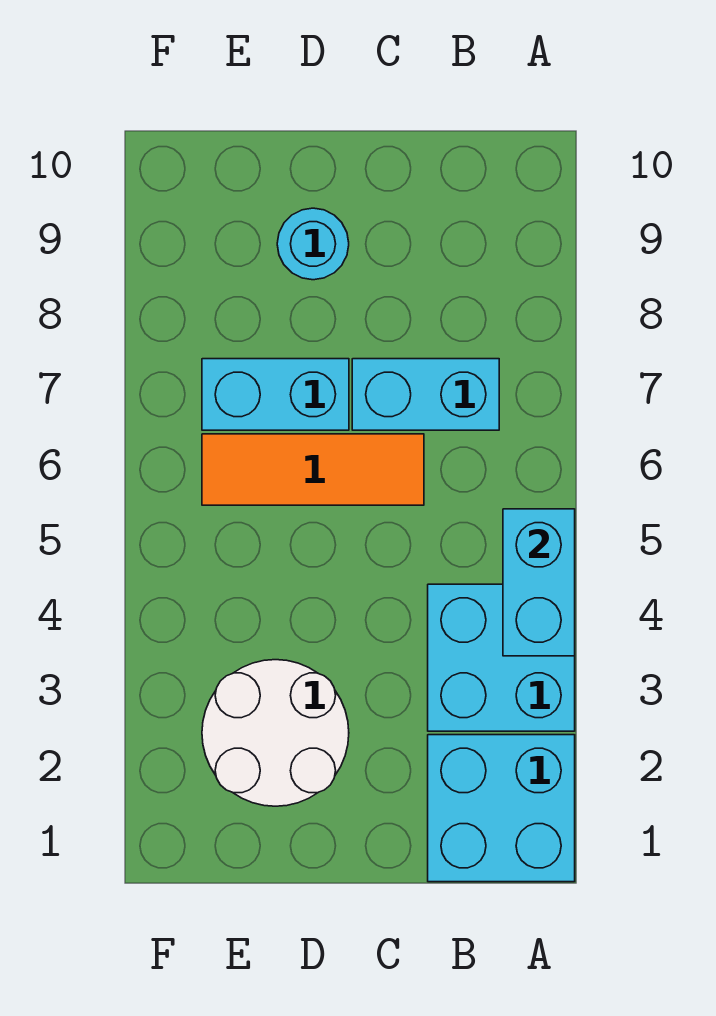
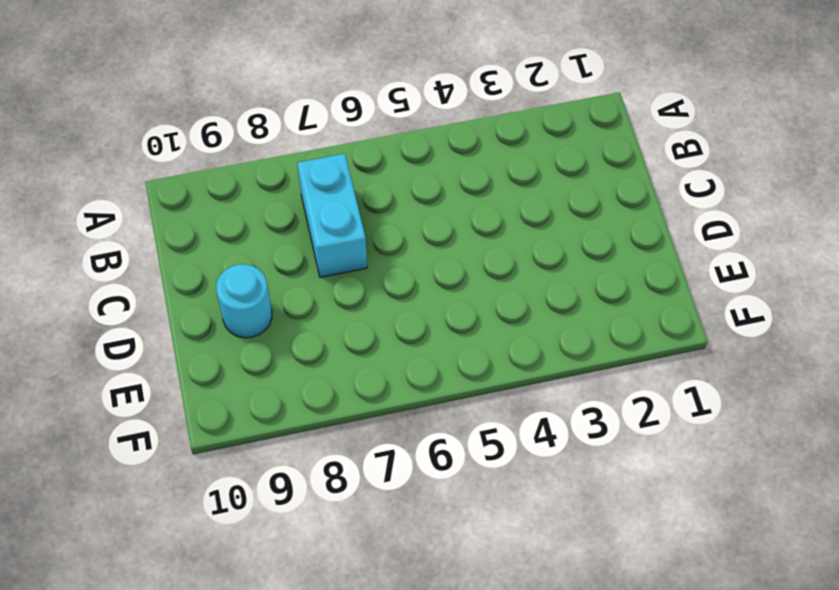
none -> cyan brick A1:B2 level 1
none -> cyan brick A3:B4 level 1

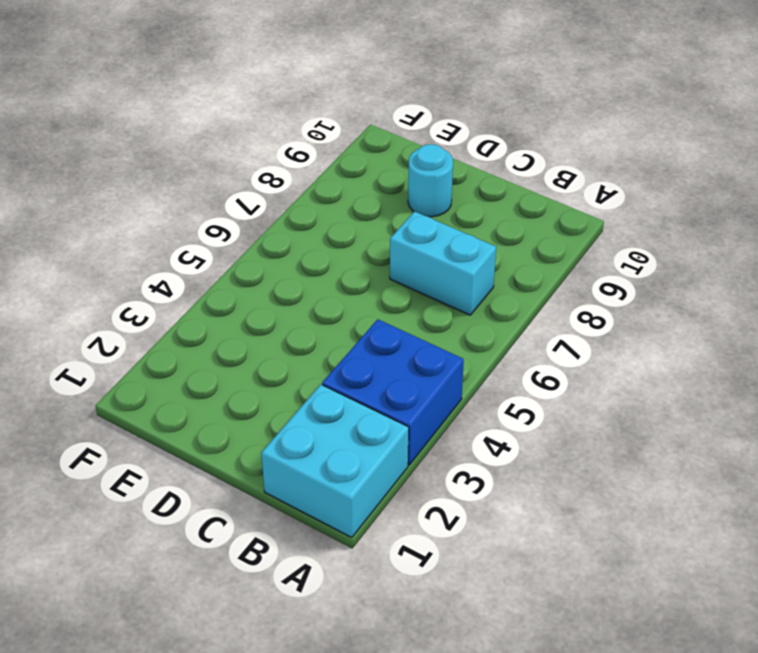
blue brick A3:B4 level 1 -> cyan brick A3:B4 level 1
none -> orange tile C6:E6 level 1
none -> white round brick D2:E3 level 1

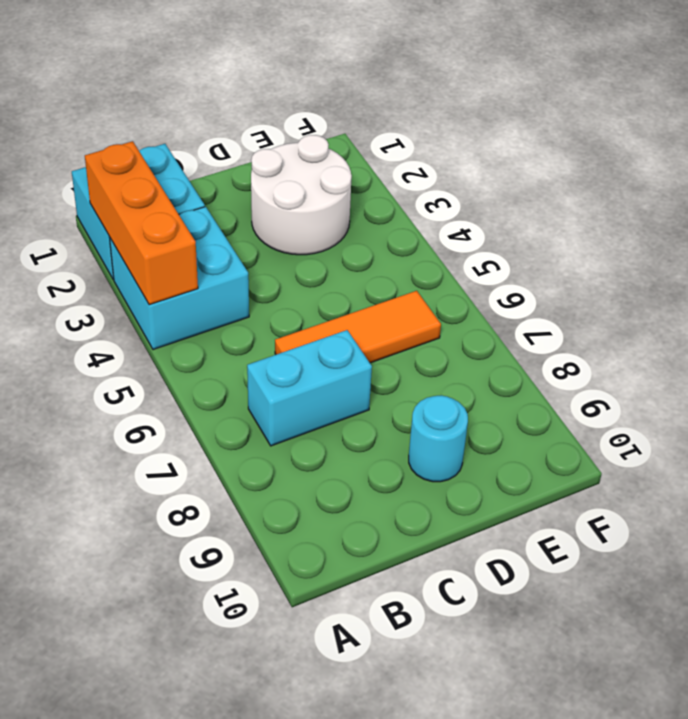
orange brick A2:A4 level 2 -> cyan brick A4:A5 level 2
none -> cyan brick D7:E7 level 1

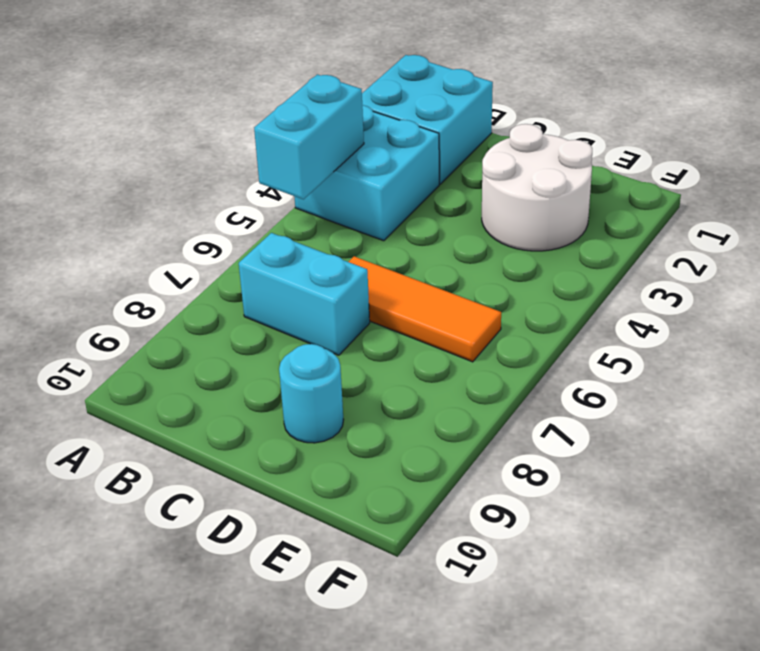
none -> cyan brick D7:E7 level 1

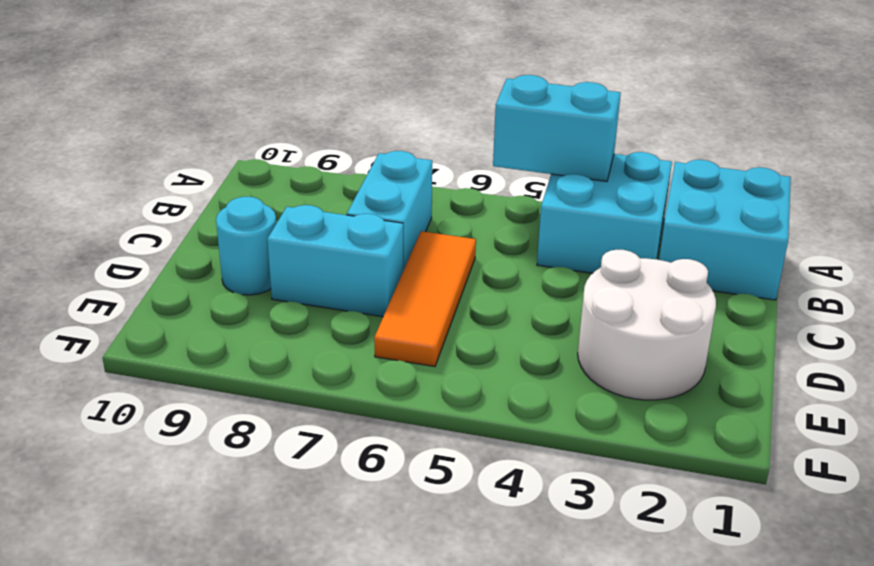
cyan brick D7:D8 level 1 -> cyan brick D7:E7 level 1

